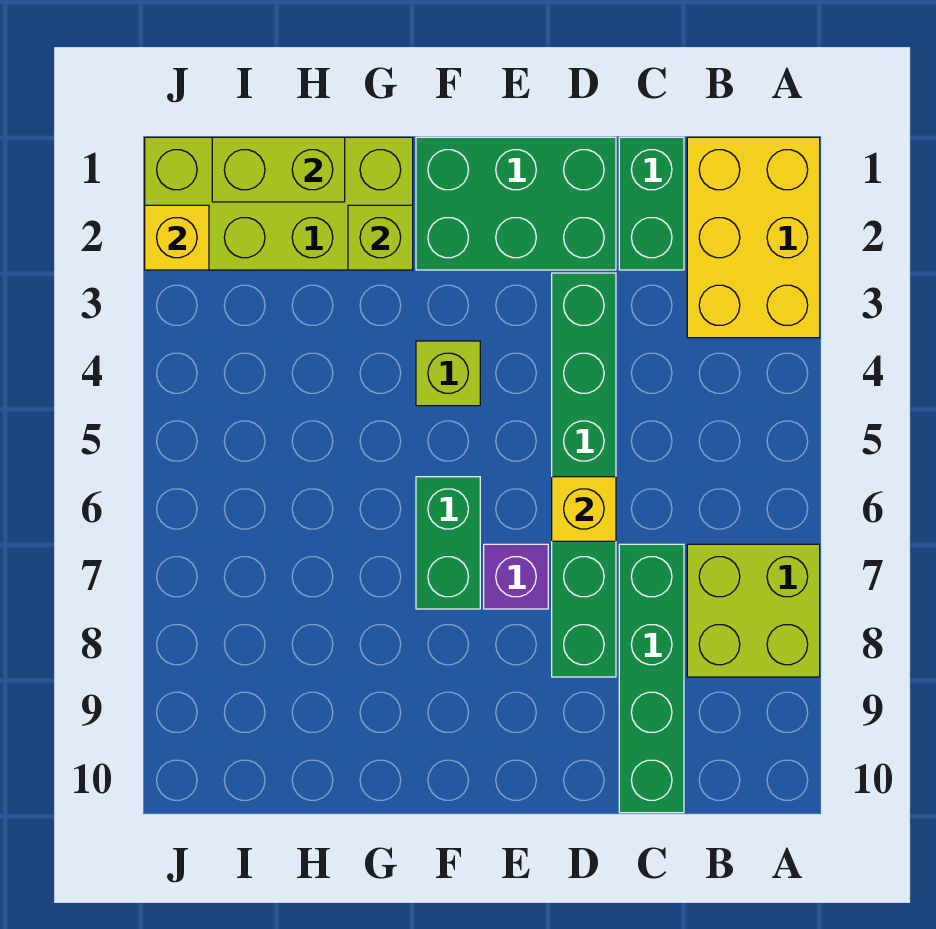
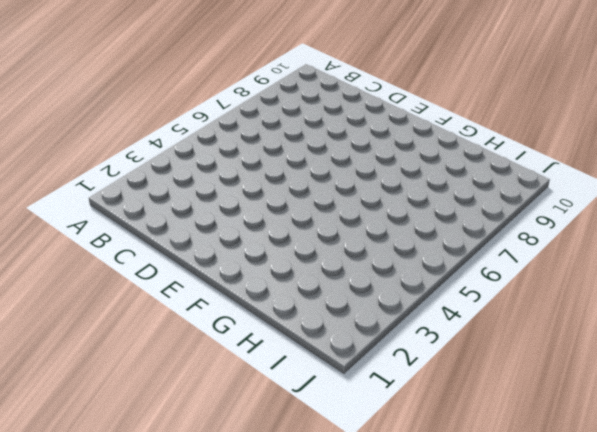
none -> yellow brick A1:B3 level 1
none -> lime brick A7:B8 level 1
none -> green brick C1:C2 level 1

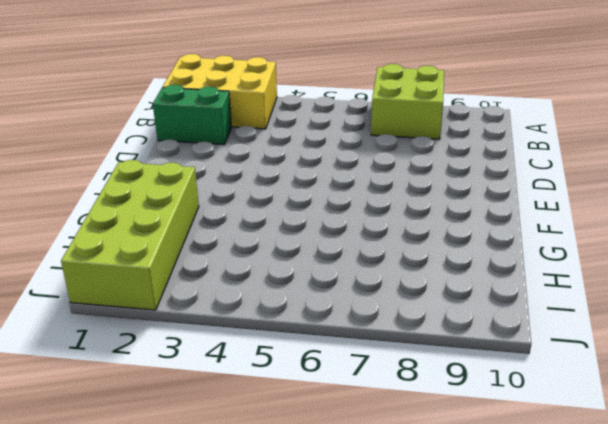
none -> green brick C7:C10 level 1
none -> green brick D1:F2 level 1
none -> green brick D3:D8 level 1

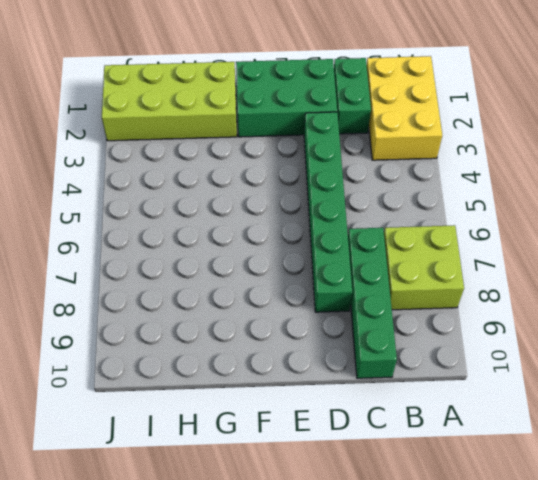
none -> purple brick E7 level 1
none -> lime brick F4 level 1
none -> green brick F6:F7 level 1

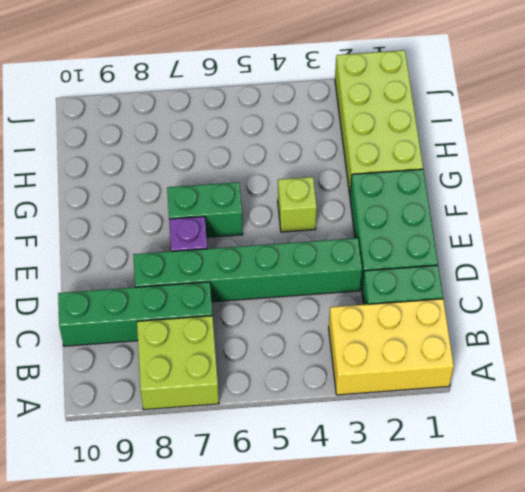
none -> yellow brick D6 level 2
none -> lime brick G2 level 2
none -> lime brick H1:I1 level 2

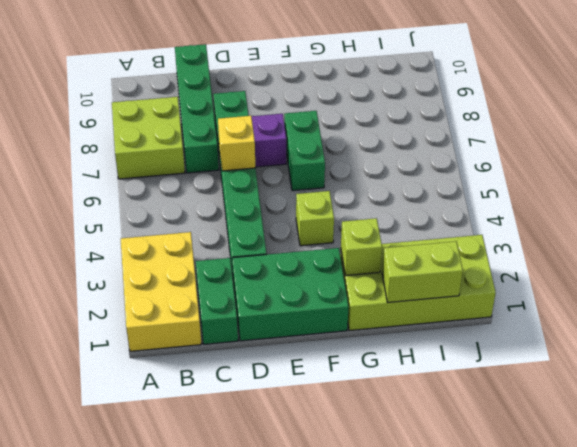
none -> yellow brick J2 level 2

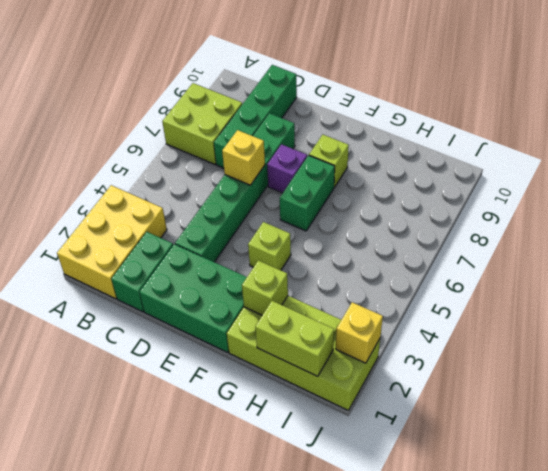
lime brick F8 level 1 -> none

